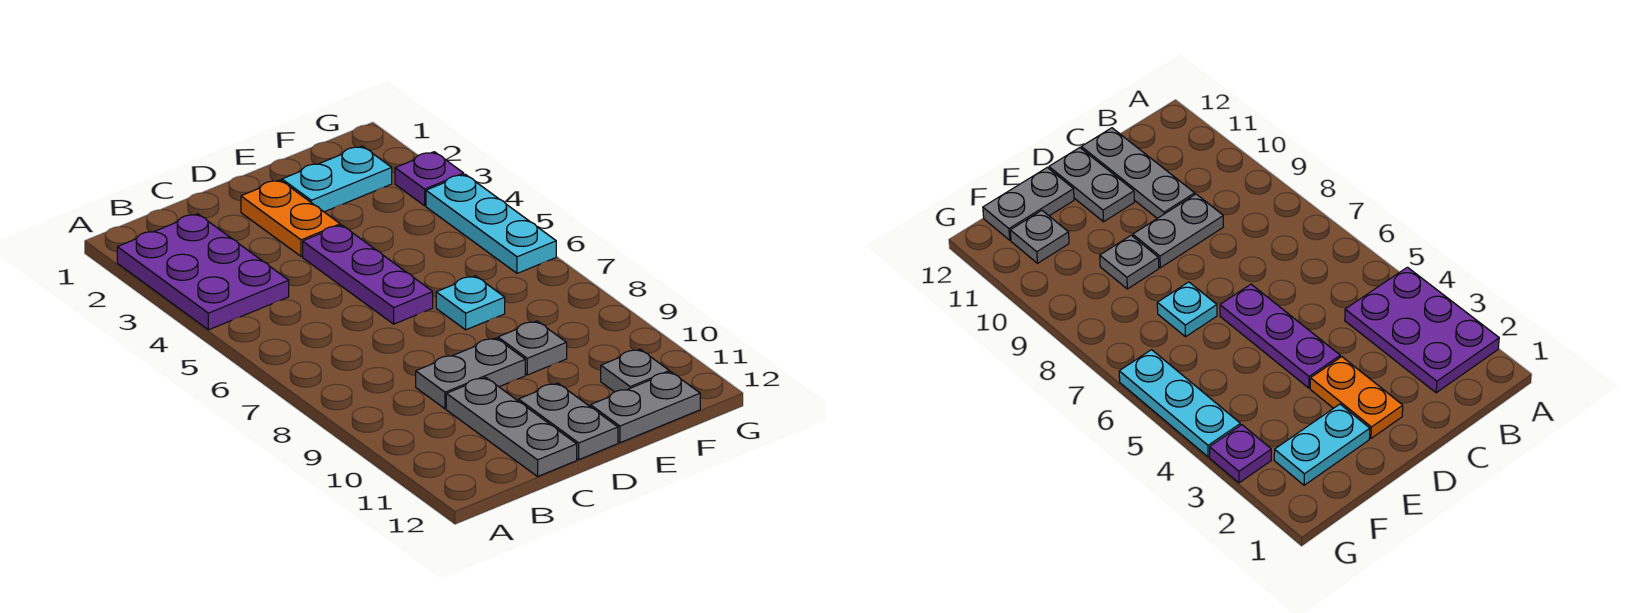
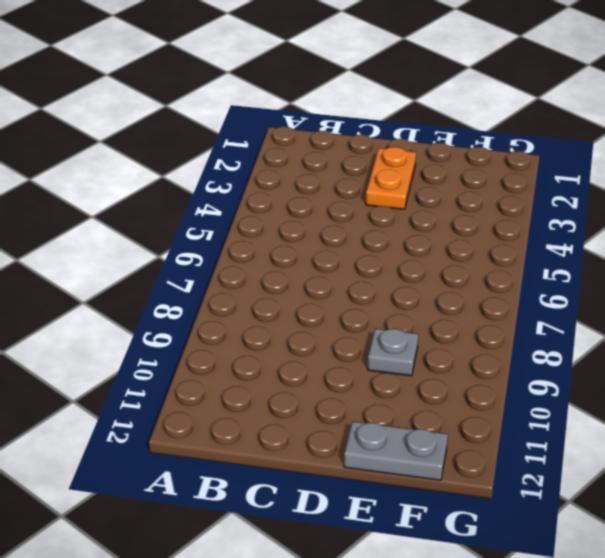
none -> purple plate A2:B4 level 1
none -> grey plate C9:D9 level 1
none -> grey plate C10:C12 level 1

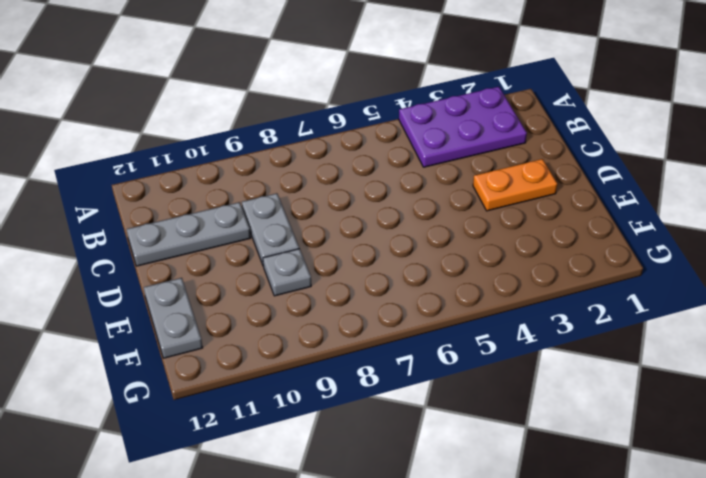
none -> purple plate D4:D6 level 1
none -> grey plate D11:D12 level 1
none -> cyan plate E2:F2 level 1

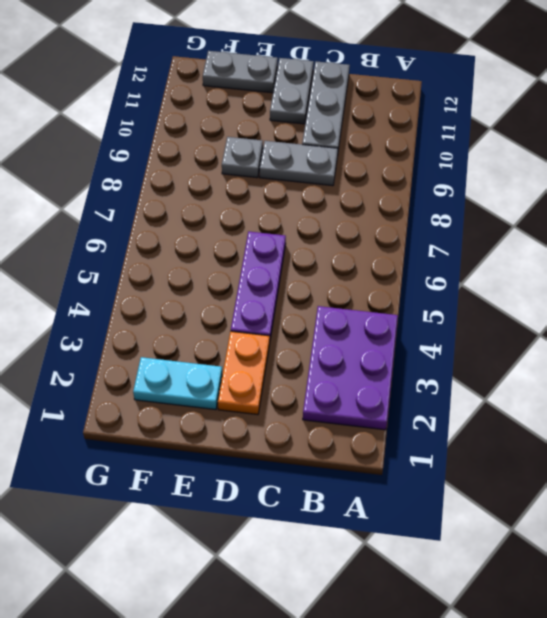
none -> cyan plate E7 level 1
none -> grey plate F11 level 1
none -> purple plate G3 level 1

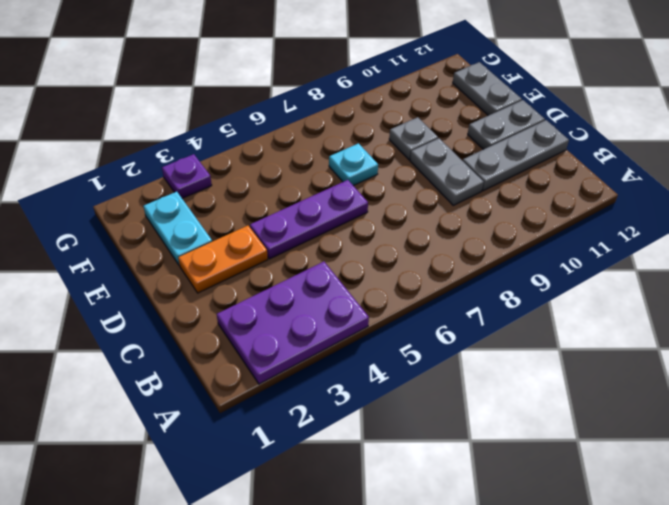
none -> grey plate F11 level 1
none -> cyan plate G4:G6 level 1

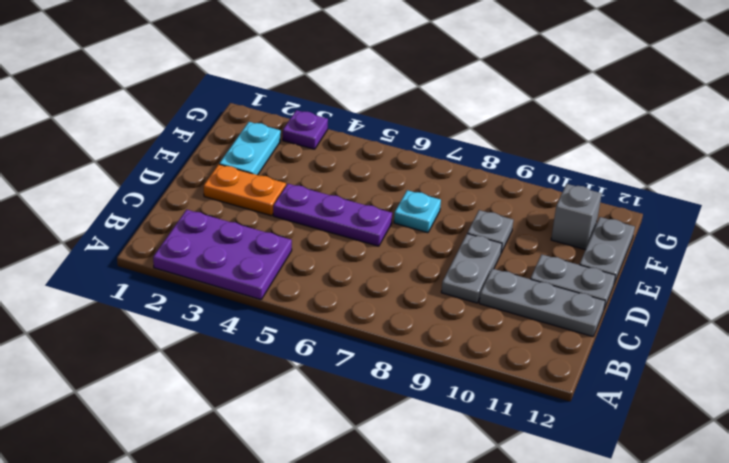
grey brick F11 level 1 -> grey plate F11 level 1
none -> cyan plate G4:G6 level 1

